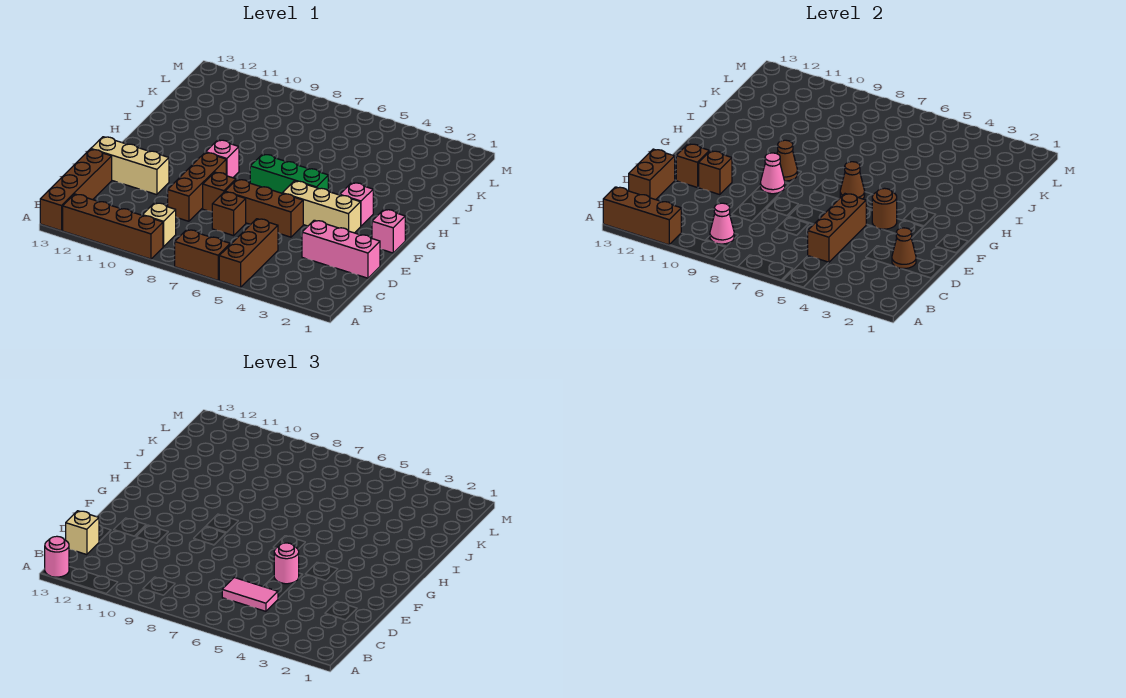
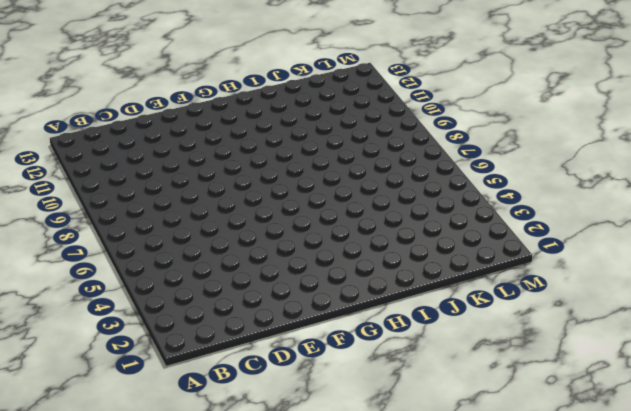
none -> brown brick A5:C5 level 1
none -> brown brick A6:A7 level 1
none -> brown brick A9:A12 level 1
none -> brown brick A13:D13 level 1

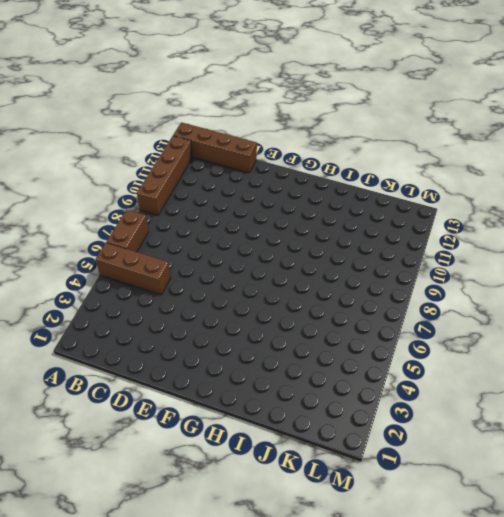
none -> tan brick B9 level 1
none -> pink brick D1:D3 level 1
none -> brown brick D7 level 1
none -> brown brick D9:F9 level 1

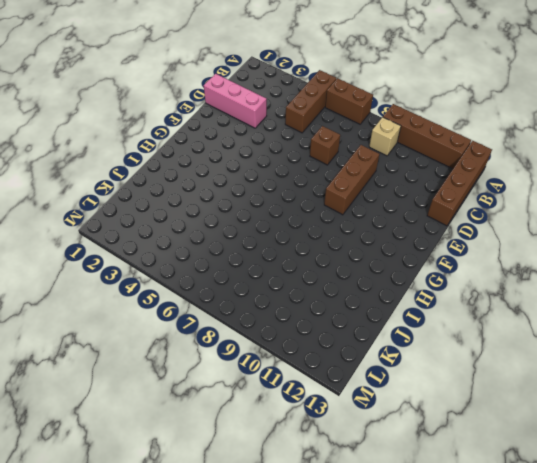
none -> brown brick E5:E7 level 1
none -> brown brick E8 level 1
none -> tan brick E11:E13 level 1
none -> pink brick F1 level 1

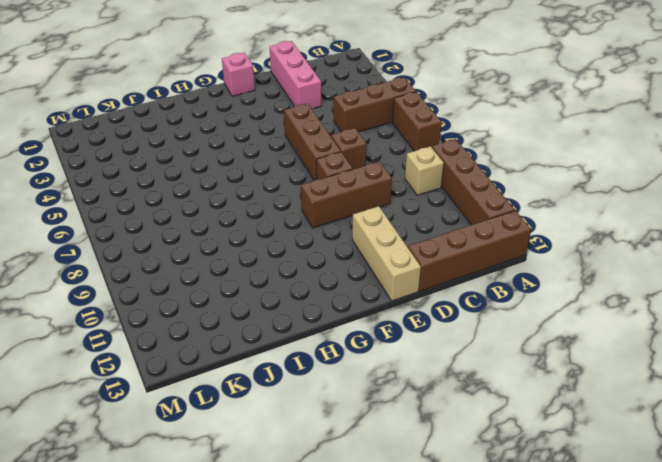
none -> tan brick F3:F5 level 1
none -> pink brick G3 level 1
none -> green brick G5:G7 level 1
none -> pink brick G9 level 1

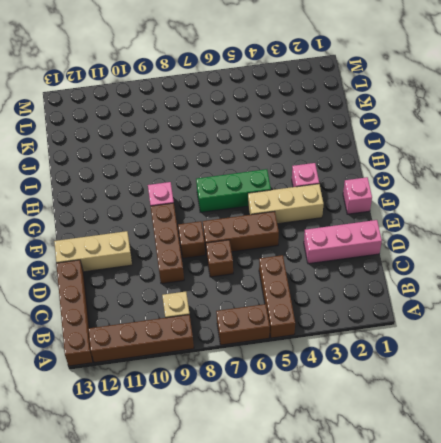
none -> brown brick A11:A13 level 2
none -> pink cone B9 level 2
none -> brown brick C5:E5 level 2
none -> brown brick C13:D13 level 2

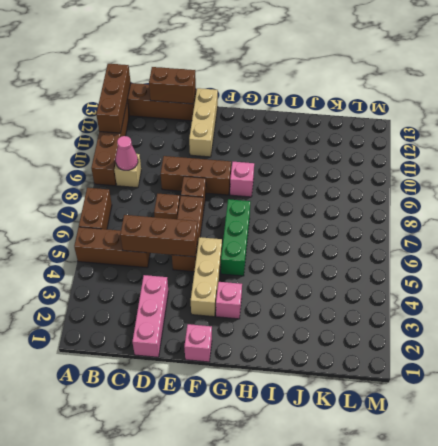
none -> brown cone D2 level 2
none -> brown brick E11 level 2
none -> brown brick E12 level 2
none -> brown round brick F4 level 2

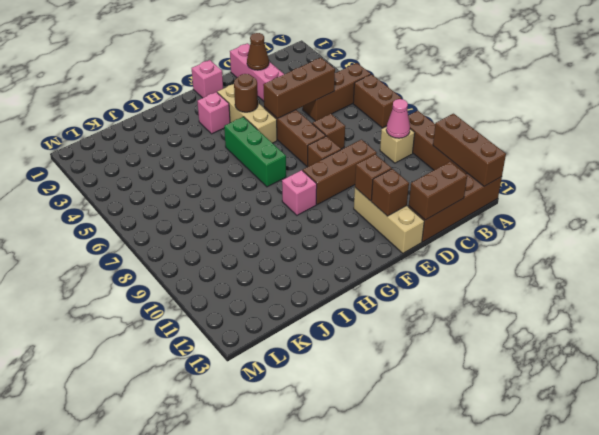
none -> pink cone F9 level 2
none -> brown cone G6 level 2
none -> brown cone G9 level 2
none -> pink round brick A13 level 3

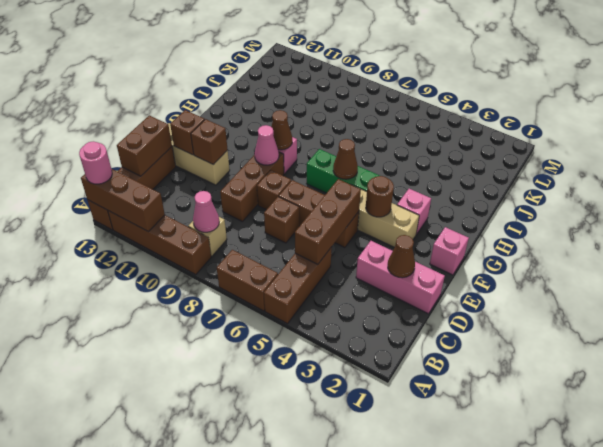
none -> pink tile C5:C6 level 3
none -> tan brick C13 level 3
none -> pink round brick E5 level 3

